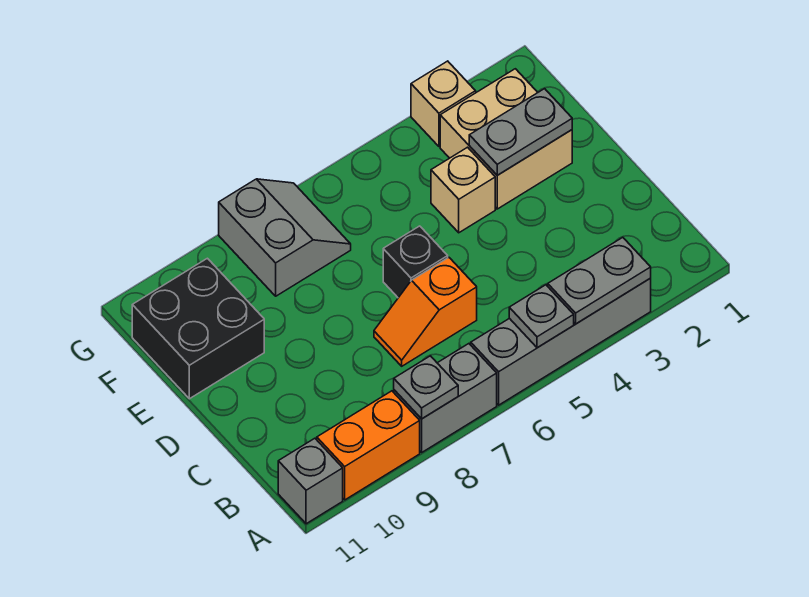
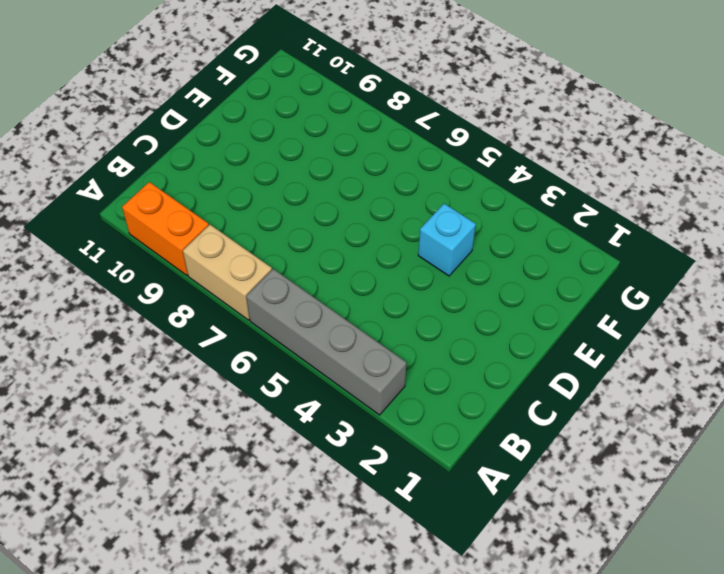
tan brick A7:A8 level 1 -> grey brick A7:A8 level 1
cyan brick E4 level 1 -> tan brick E4 level 1
none -> grey brick A11 level 1
none -> orange slope C6:C7 level 1 top 6
none -> black brick D6 level 1

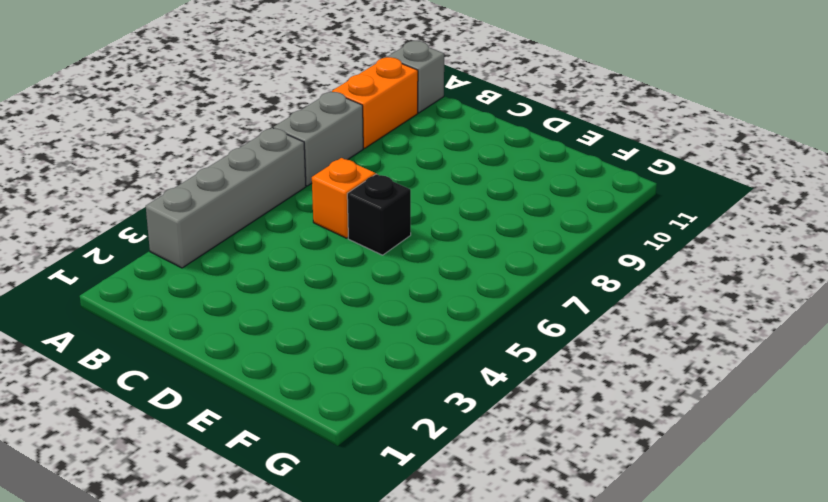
none -> tan brick E2:F3 level 1
none -> tan brick E4 level 1
none -> black brick E10:F11 level 1

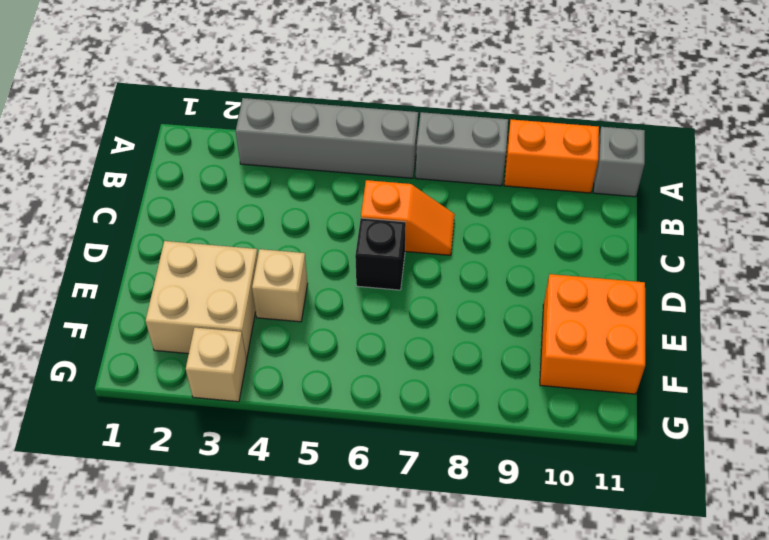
orange brick E10:F11 level 1 -> black brick E10:F11 level 1
none -> grey slope F7:G8 level 1 top 8
none -> grey plate A3:A4 level 2
none -> grey plate A5 level 2

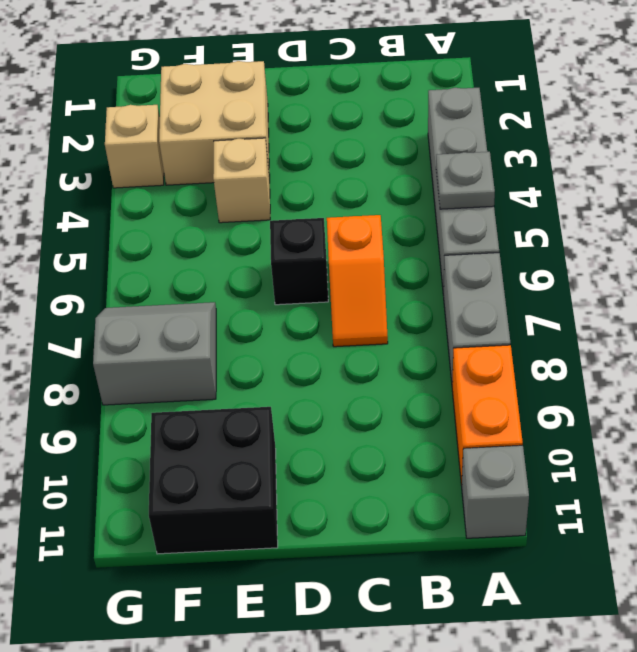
none -> grey plate A3:A4 level 2
none -> grey plate A8 level 2
none -> grey plate E2:E3 level 2

